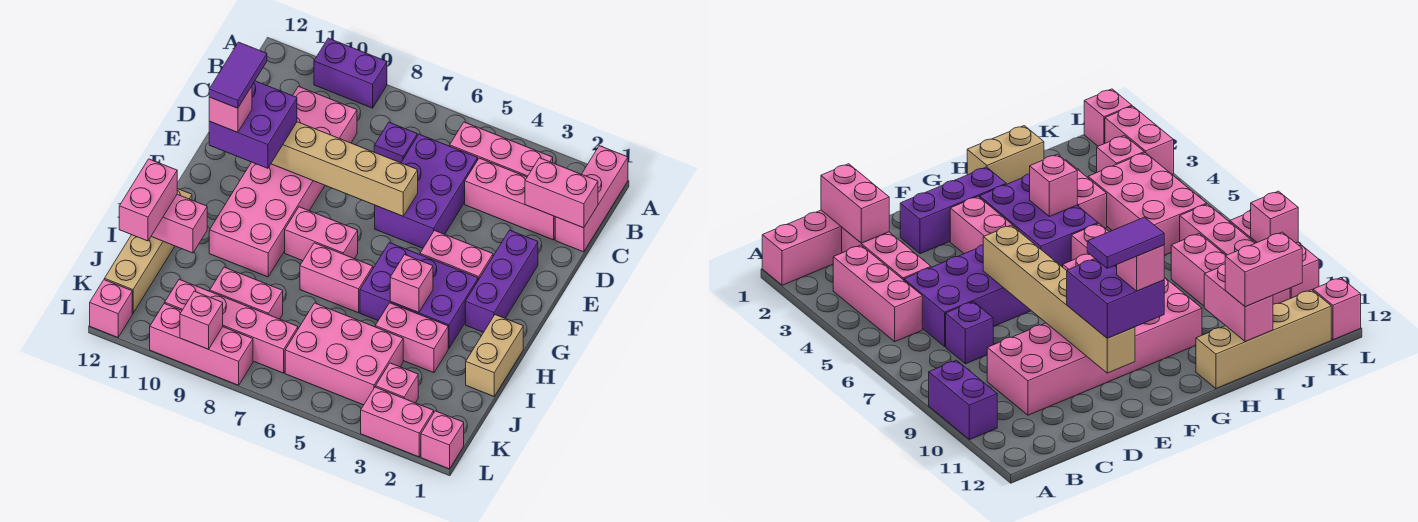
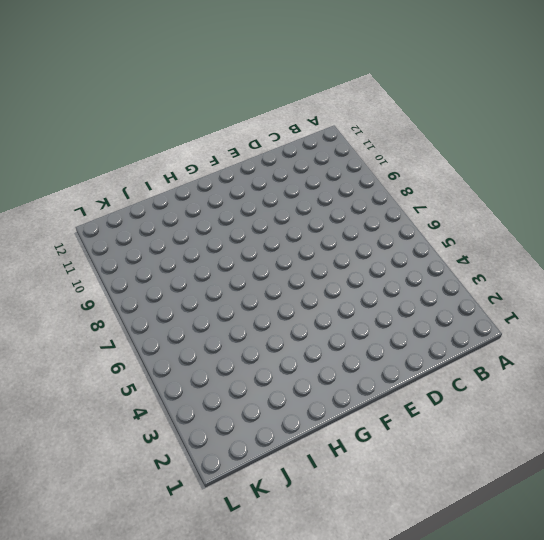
none -> pink brick A1:C1 level 1
none -> purple brick A9:A10 level 1
none -> pink brick B3:B5 level 1
none -> pink brick C2:C4 level 1

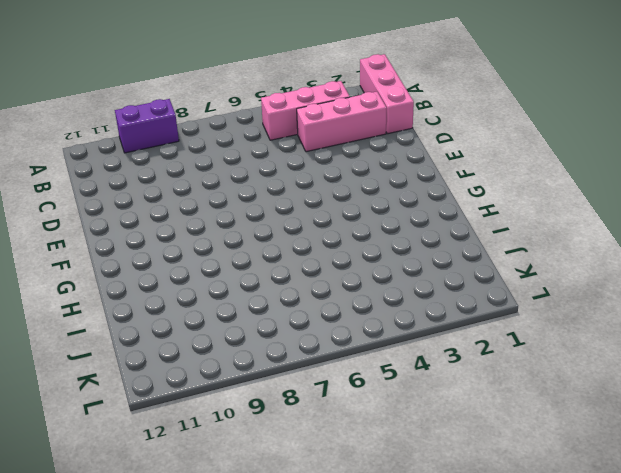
none -> purple brick C5:E6 level 1
none -> purple brick C7 level 1
none -> pink brick C9:H10 level 1
none -> purple brick E2:G2 level 1

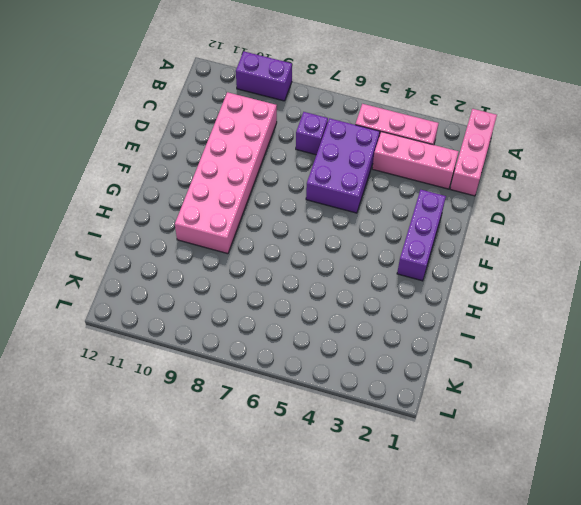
none -> pink brick F3:F4 level 1
none -> purple brick G3:H5 level 1
none -> pink brick G7:G8 level 1
none -> tan brick H1:I1 level 1

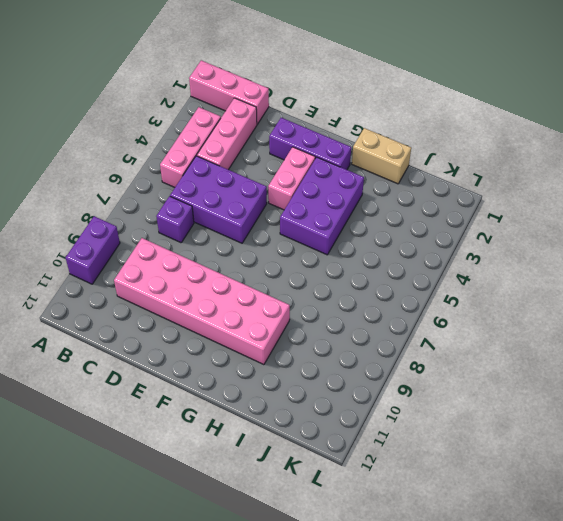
none -> pink brick G7:G8 level 1
none -> pink brick H6:H7 level 1
none -> tan brick H12:K12 level 1
none -> pink brick I3:I4 level 1

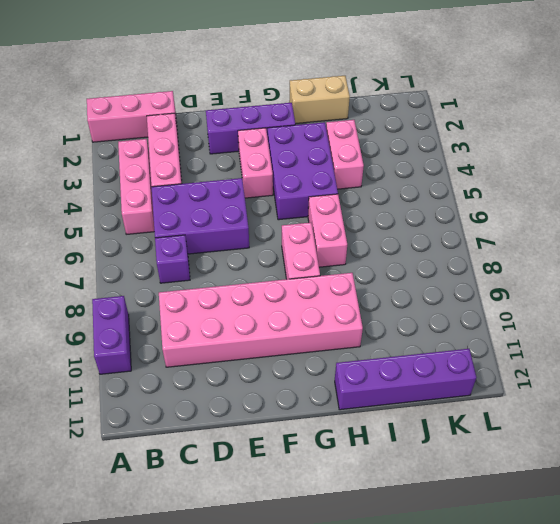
purple brick H12:K12 level 1 -> tan brick H12:K12 level 1
none -> pink brick J4:K6 level 1
none -> pink brick J8:J9 level 1
none -> pink brick K3 level 1
none -> pink brick K7:K10 level 1

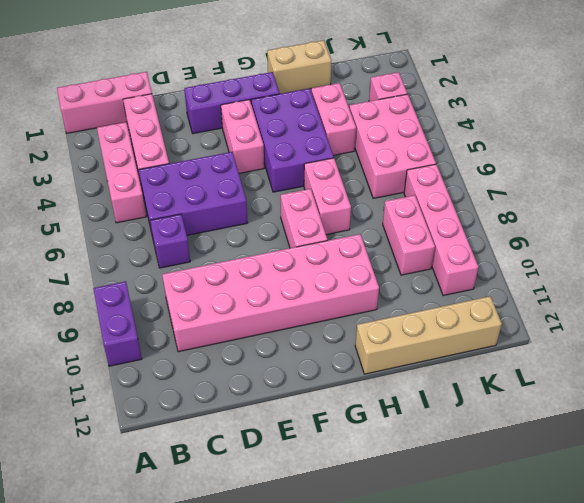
none -> pink brick L1 level 1
none -> pink brick L2:L3 level 1
none -> pink brick L8:L10 level 1
none -> pink brick L12 level 1

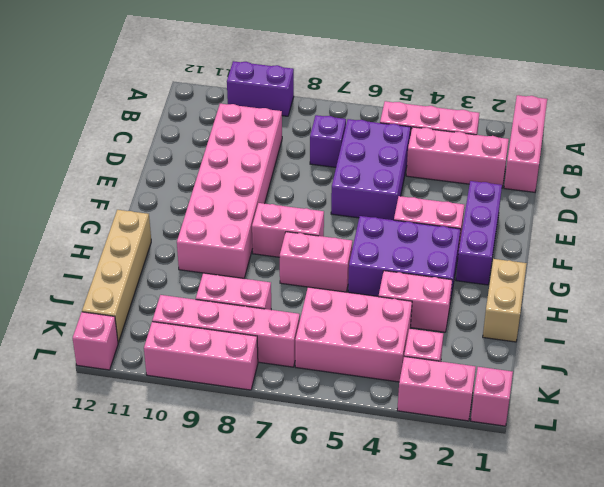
none -> pink brick C1:C2 level 2
none -> tan brick E6:E11 level 2
none -> pink brick H4 level 2
none -> pink brick I11:I12 level 2

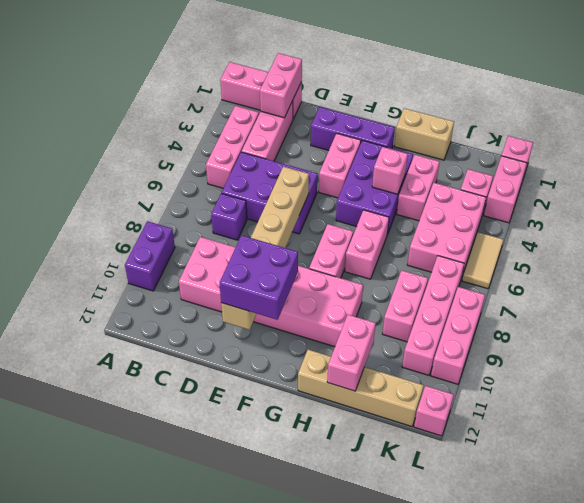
tan tile L5:L6 level 1 -> none
none -> pink brick L9 level 2
none -> pink brick I12:J12 level 3
none -> pink brick F11 level 4
none -> purple tile E11:F11 level 5

